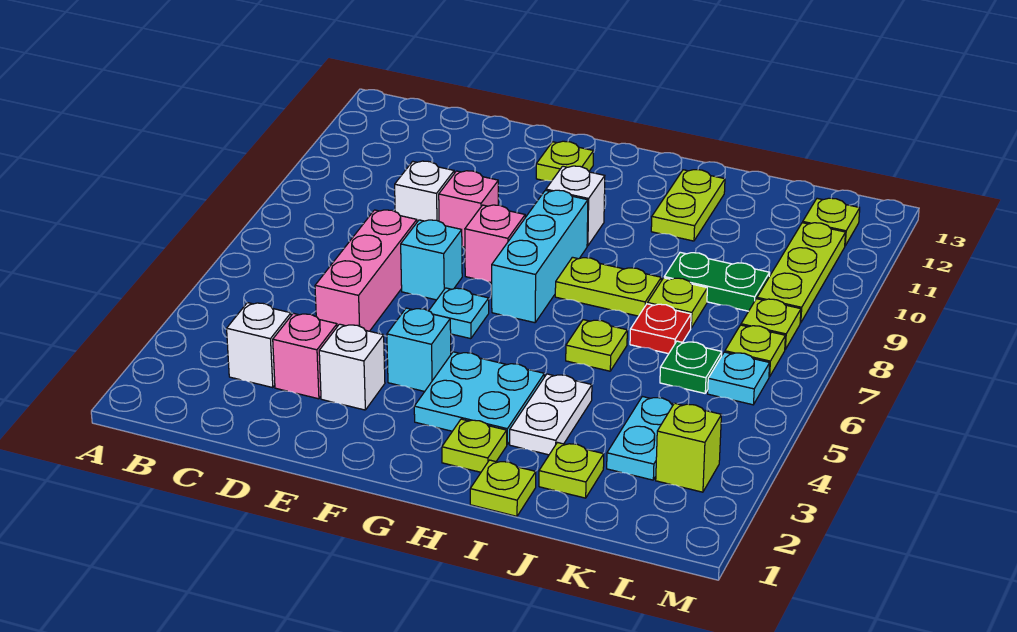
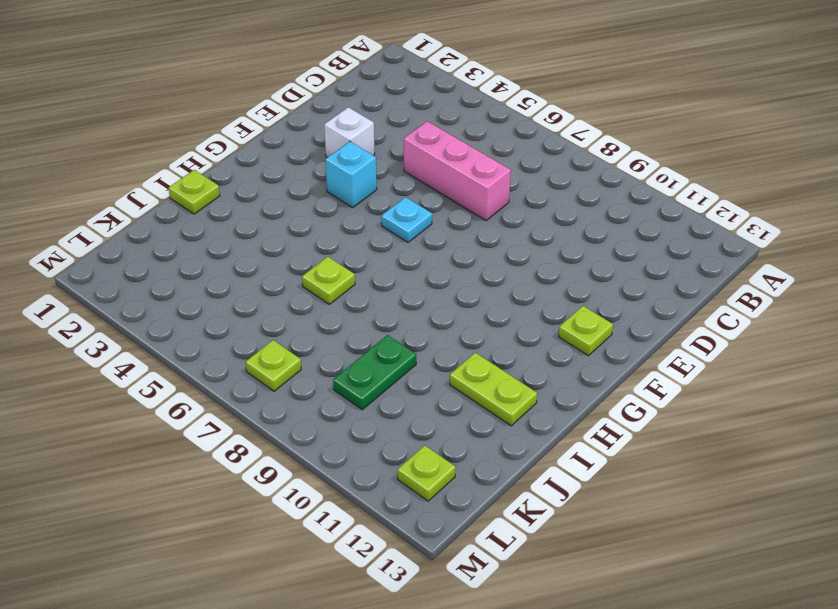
none -> white brick C3 level 1
none -> pink brick D3 level 1
none -> white brick D9 level 1
none -> cyan brick E7 level 1

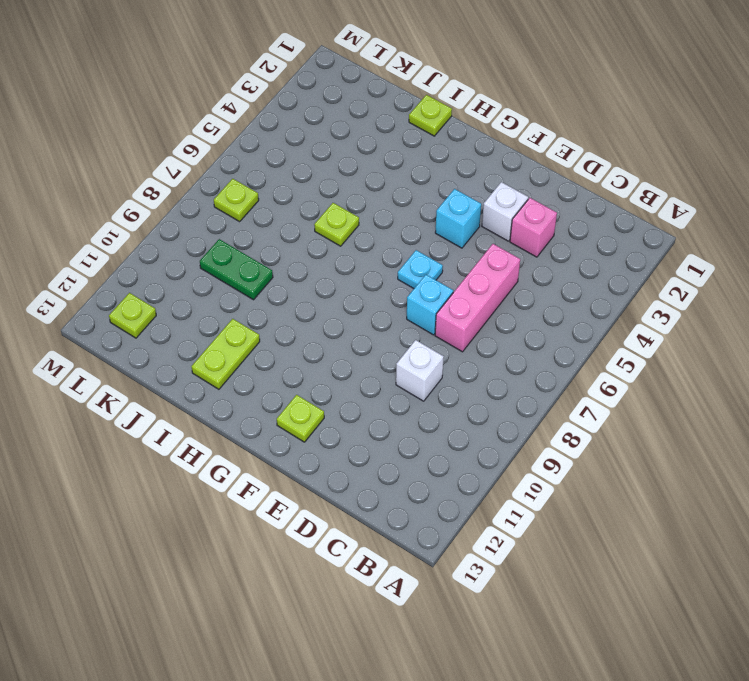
none -> white brick C3 level 1
none -> pink brick E9 level 1
none -> pink brick F8 level 1
none -> cyan plate G3:H4 level 1

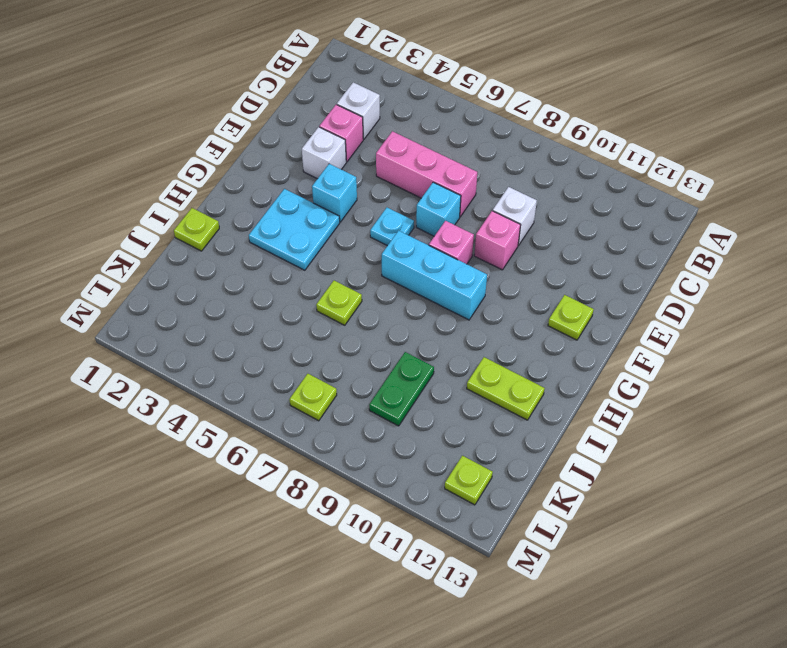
none -> white brick G10 level 1
none -> lime plate H2 level 1
none -> lime plate H8:I8 level 1
none -> white plate I3:I4 level 1

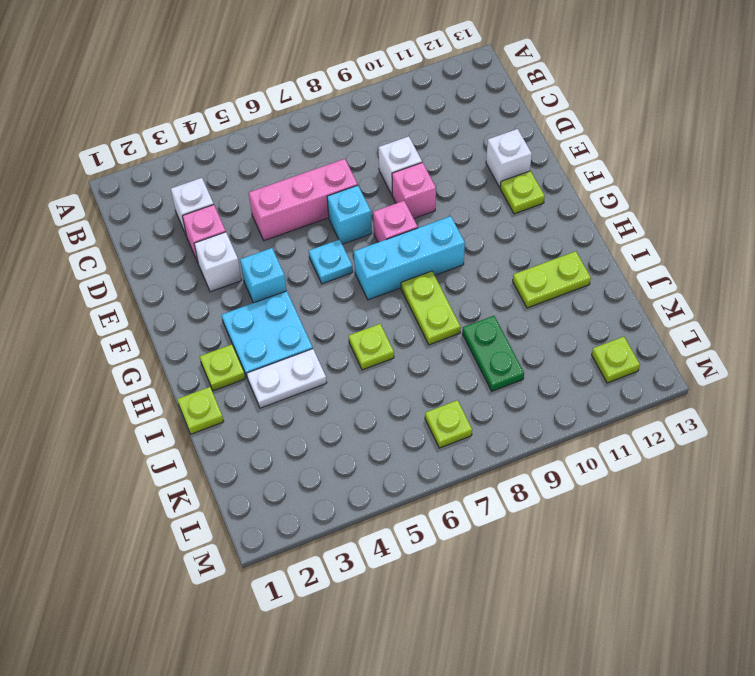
white brick E12 level 1 -> white brick G10 level 1
none -> lime plate J2 level 1
none -> red plate J7 level 1
none -> lime plate J8 level 1
none -> cyan plate K3:K4 level 1

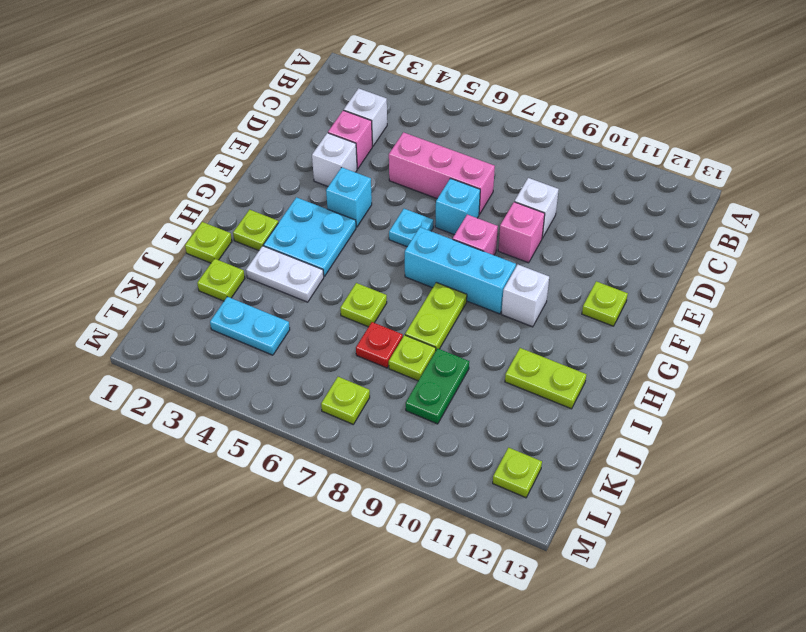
none -> green plate K6 level 1
none -> lime brick L3 level 1
none -> cyan plate L6 level 1
none -> lime plate L8 level 1

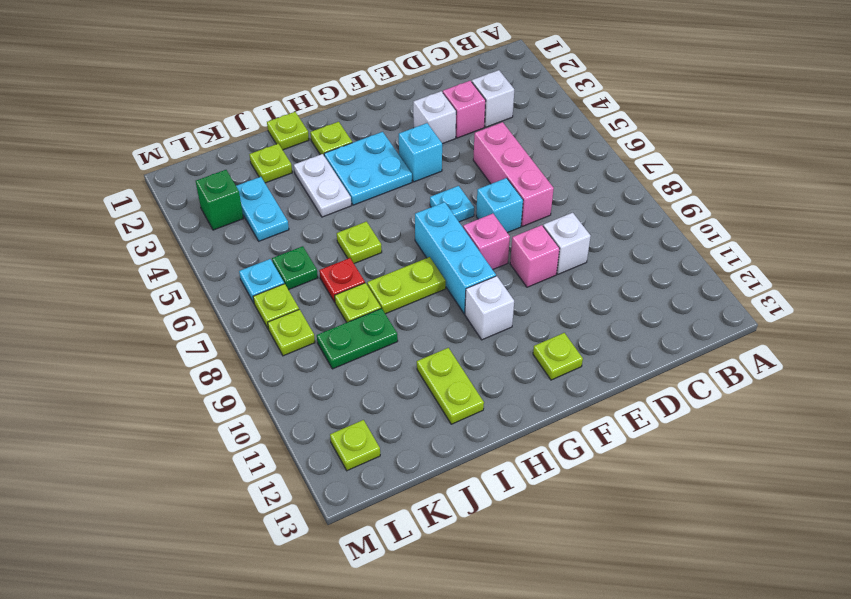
green brick L3 level 1 -> lime brick L3 level 1
none -> lime plate L9:L11 level 1

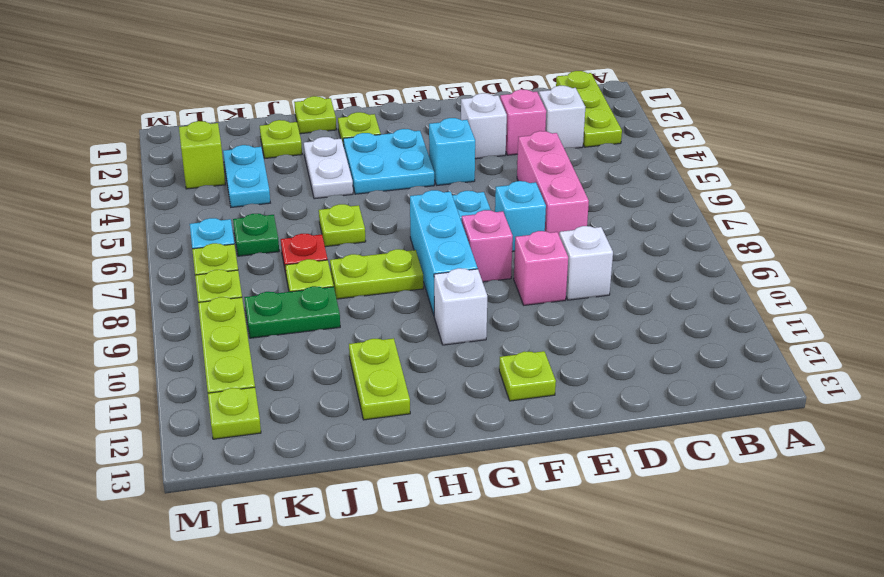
lime plate B1:B3 level 1 -> none

